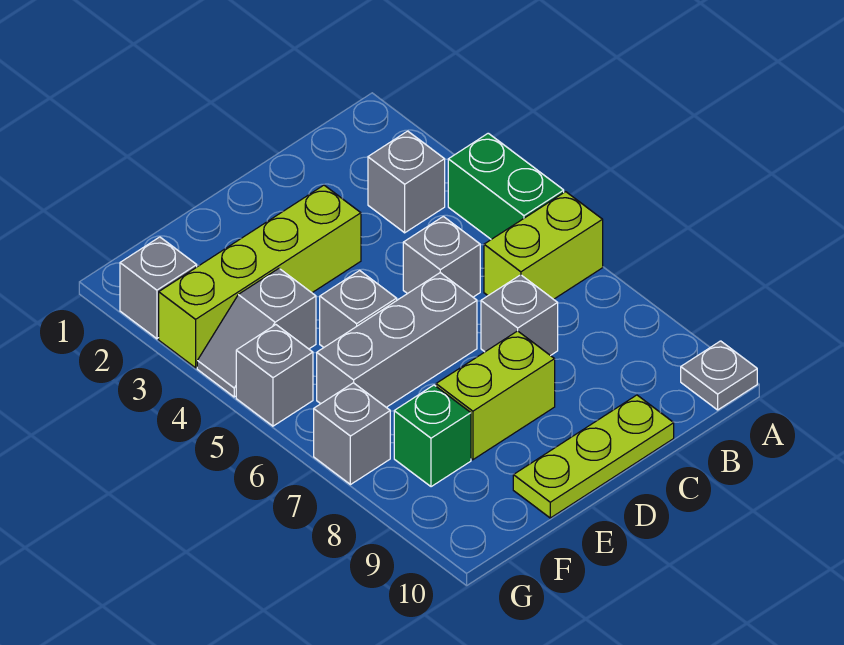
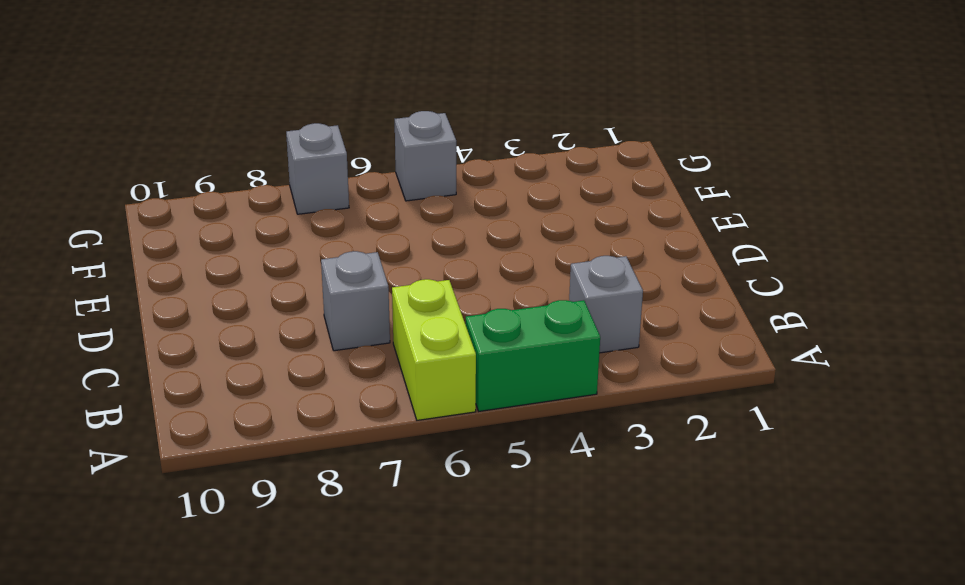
none -> grey plate A10 level 1
none -> grey brick C5 level 1
none -> lime plate C10:E10 level 1

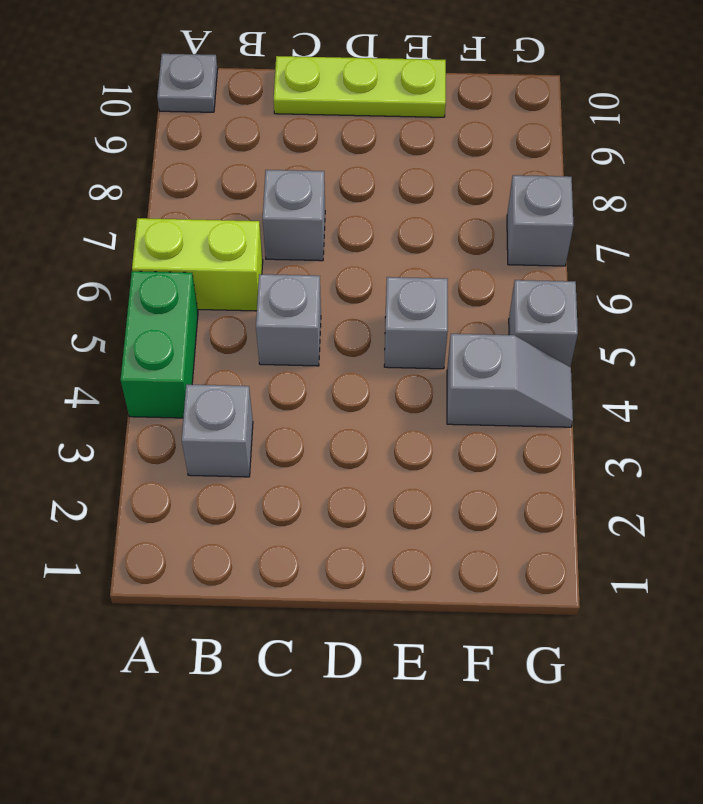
none -> lime brick D3:G3 level 1
none -> grey brick D6:F6 level 1
none -> lime brick D8:E8 level 1

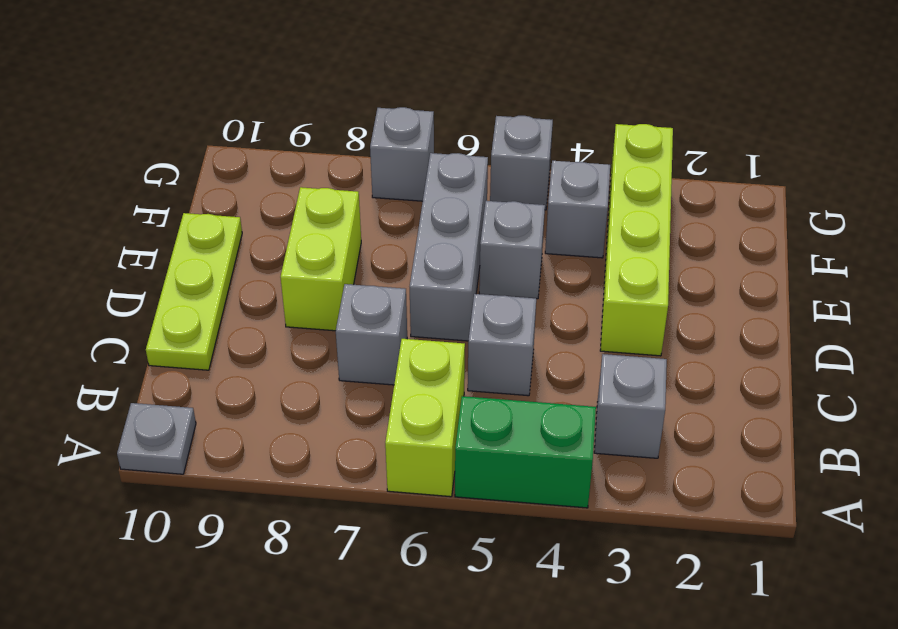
none -> green brick F8 level 1
none -> grey brick G2 level 1

